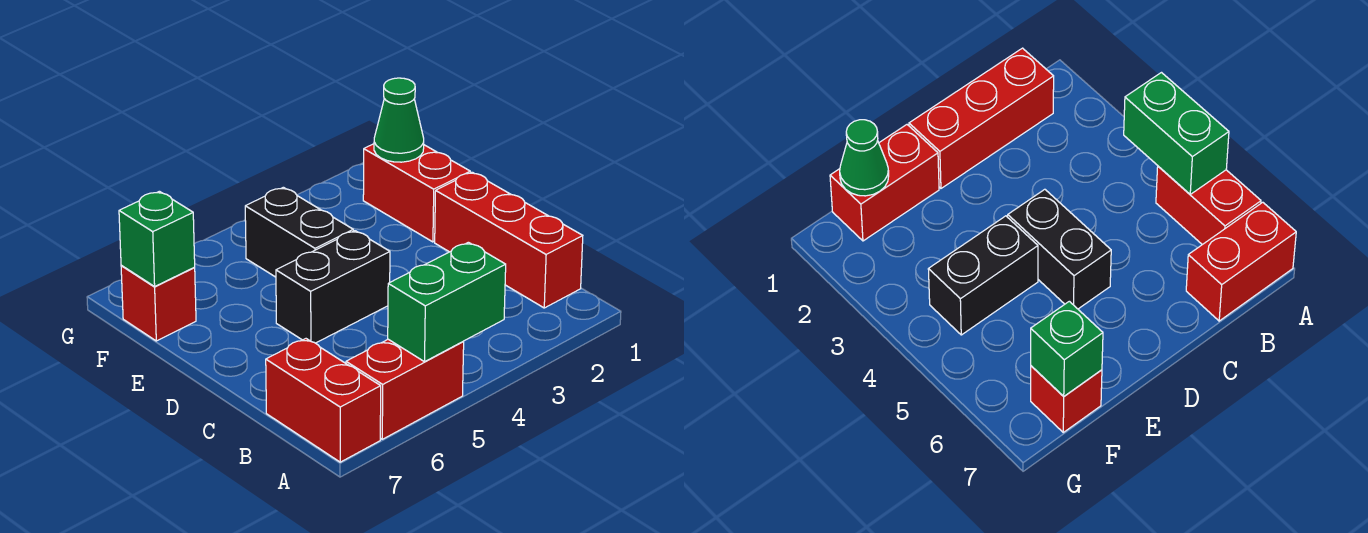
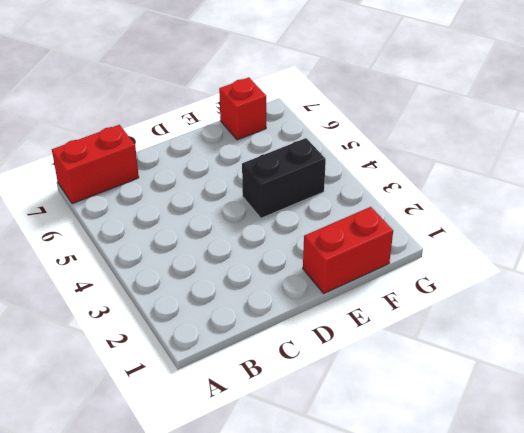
none -> red brick A5:A6 level 1
none -> red brick B1:D1 level 1

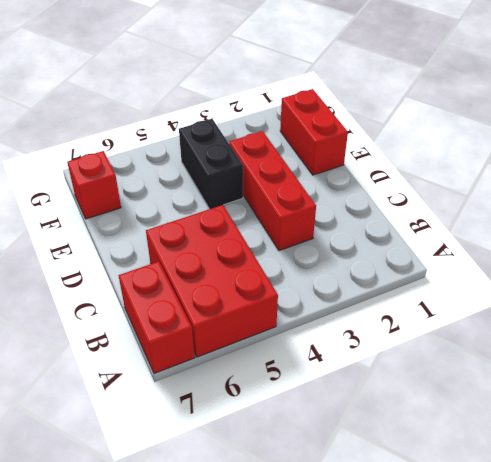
red brick A5:C6 level 1 -> red brick A5:A6 level 1
red brick C3:E3 level 1 -> red brick B1:D1 level 1
none -> black brick D4:D5 level 1
none -> green brick A4:A5 level 2

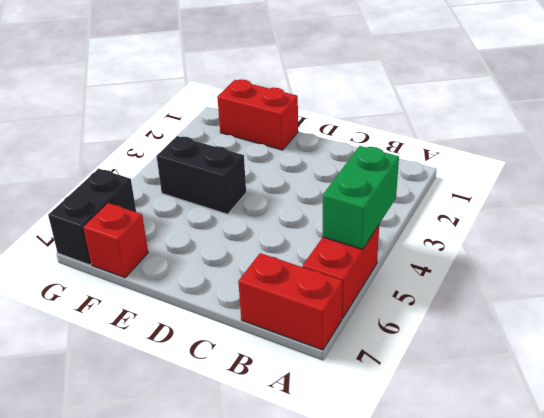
black brick G6:G7 level 1 -> black brick D4:D5 level 1
none -> red brick B1:D1 level 1
none -> green cone F1 level 2

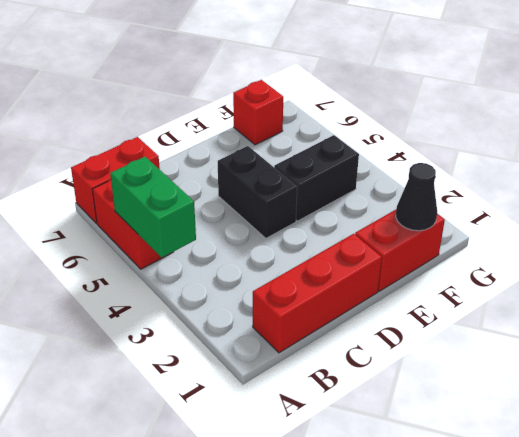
black cone F1 level 2 -> green cone F1 level 2
none -> green brick F7 level 2

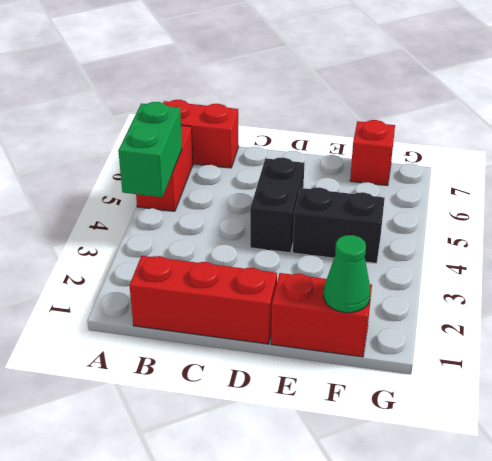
none -> green brick F7 level 2

